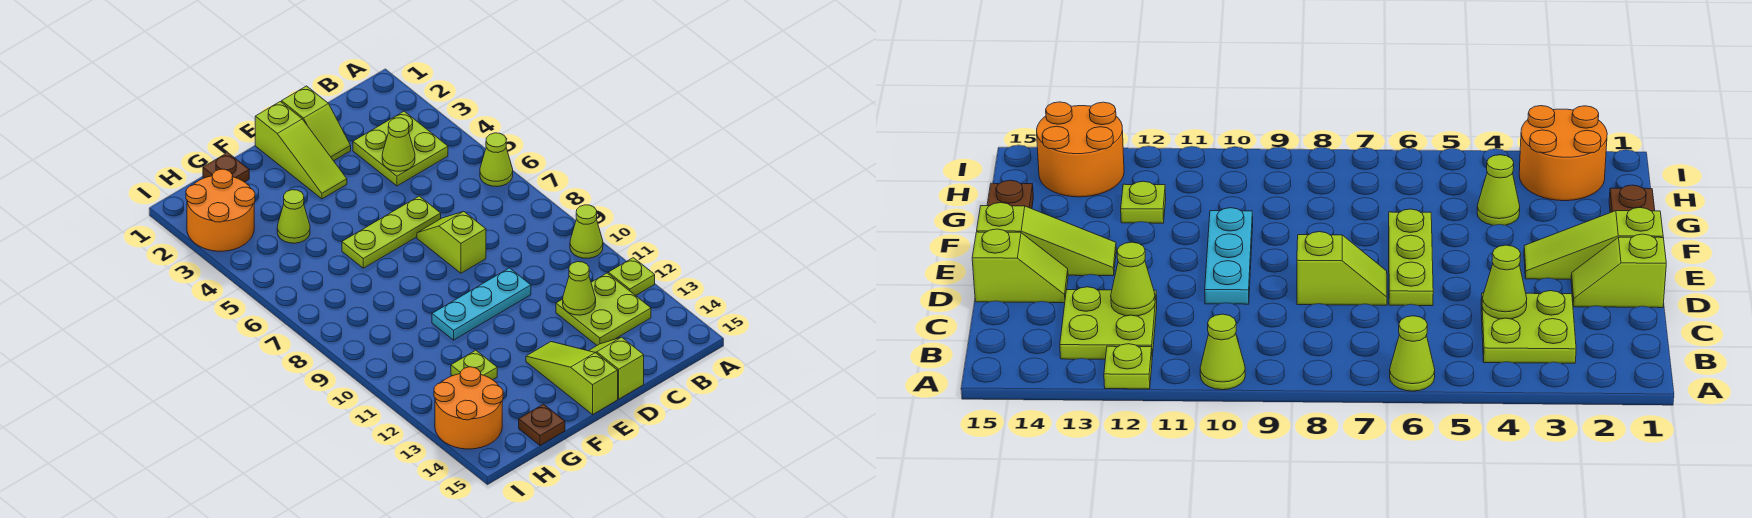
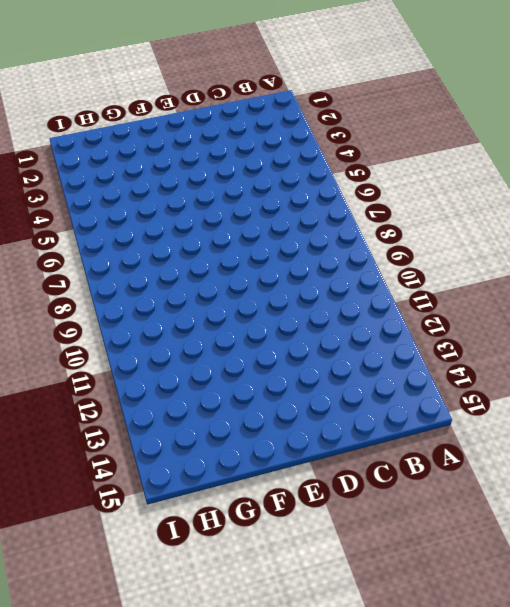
none -> lime cone A6 level 1
none -> lime cone A10 level 1
none -> lime plate A12 level 1

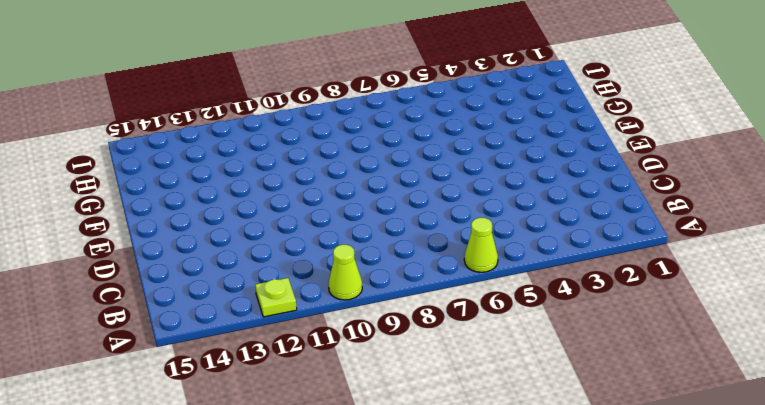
none -> lime plate B3:C4 level 1
none -> lime plate B12:C13 level 1
none -> lime slope D1:D2 level 1 top 1

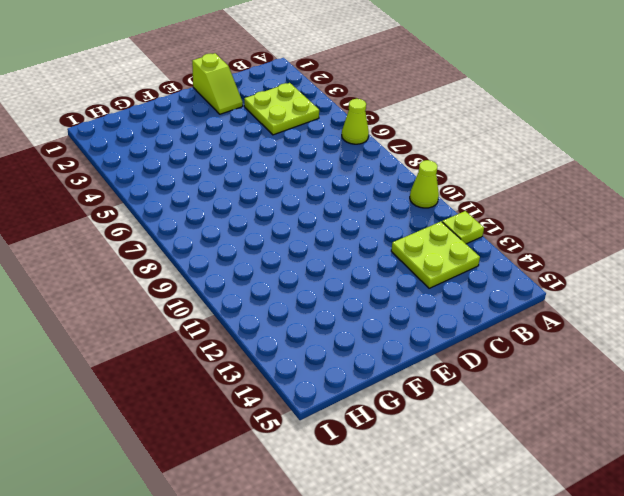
none -> lime plate D6:F6 level 1
none -> lime slope D7:D8 level 1 top 8
none -> cyan plate D10:F10 level 1

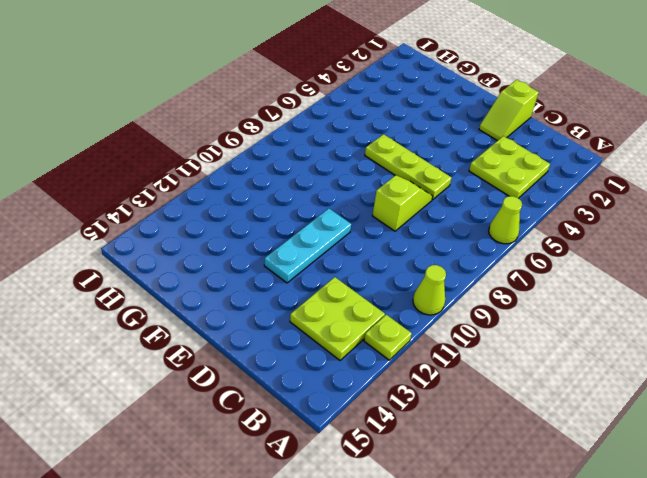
cyan plate E10:E12 level 1 -> cyan plate D10:F10 level 1
none -> lime slope D14:D15 level 1 top 15
none -> lime slope E1:E3 level 1 top 1
none -> lime slope E13:E15 level 1 top 15

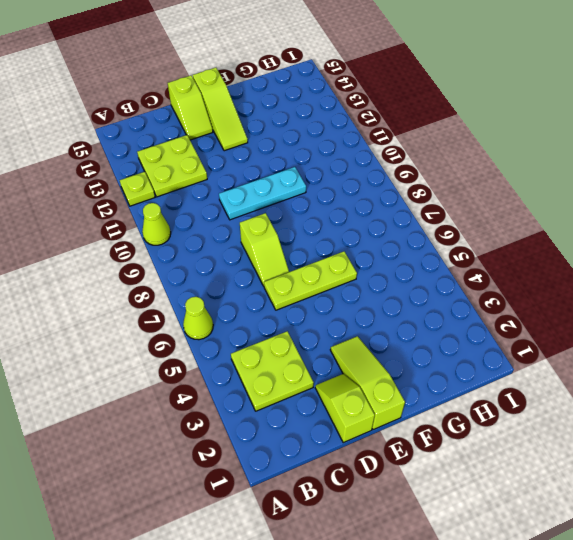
none -> brown plate G1 level 1
none -> lime cone G4 level 1
none -> lime plate G12 level 1

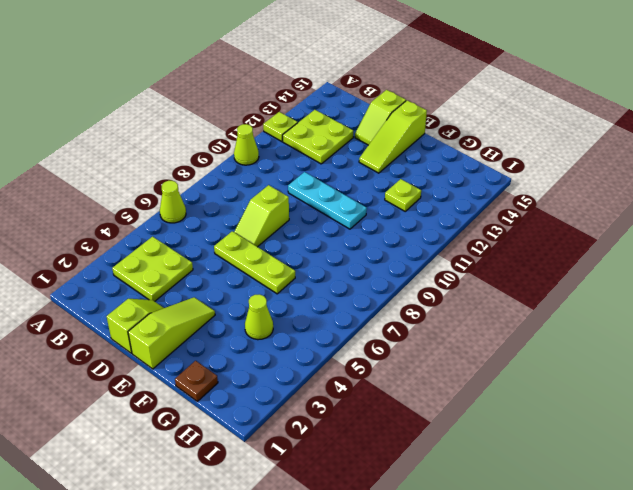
none -> brown plate G15 level 1
none -> orange round brick H2:I3 level 1
none -> orange round brick H13:I14 level 1

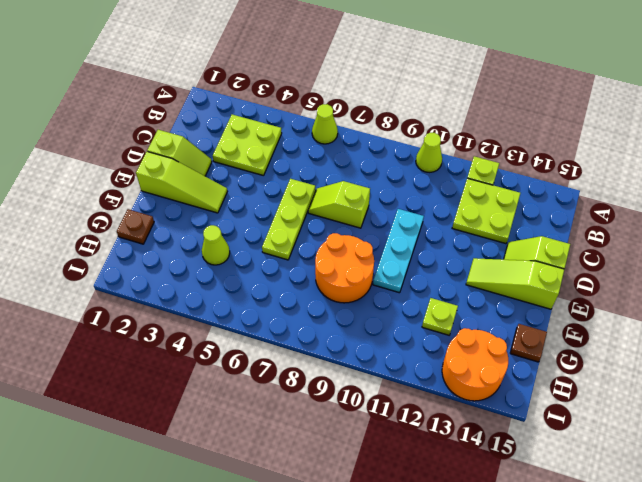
orange round brick F8:G9 level 1 -> orange round brick H2:I3 level 1
none -> lime cone C4 level 2
none -> lime cone C12 level 2

